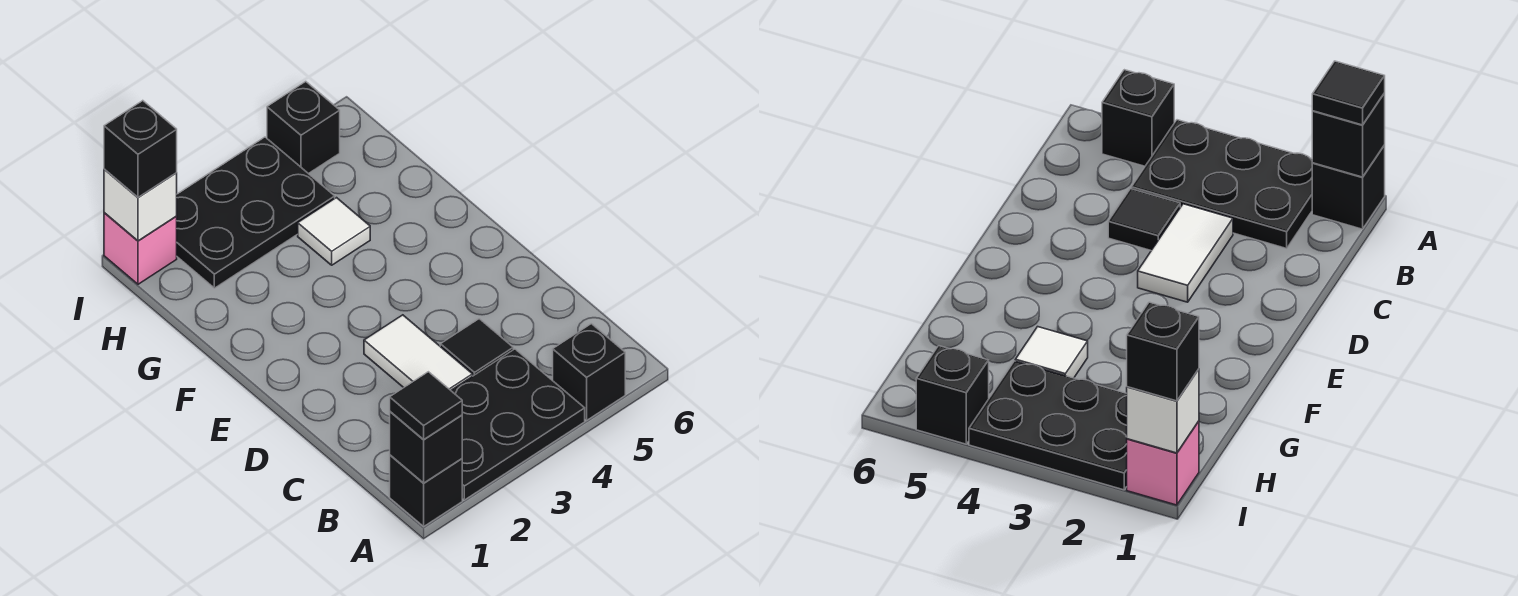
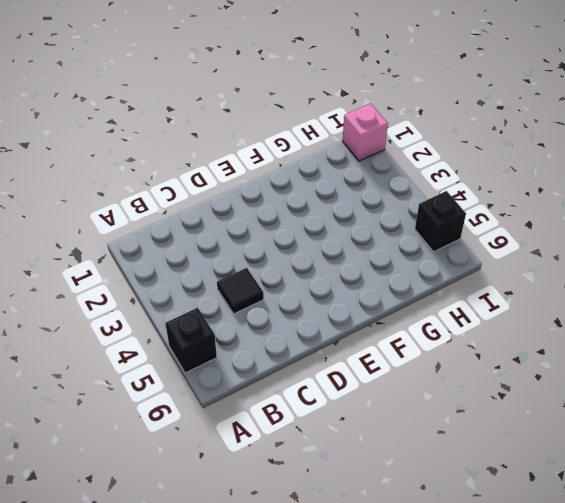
none -> black brick A1 level 1
none -> black plate A2:B4 level 1
none -> white tile C3:D3 level 1

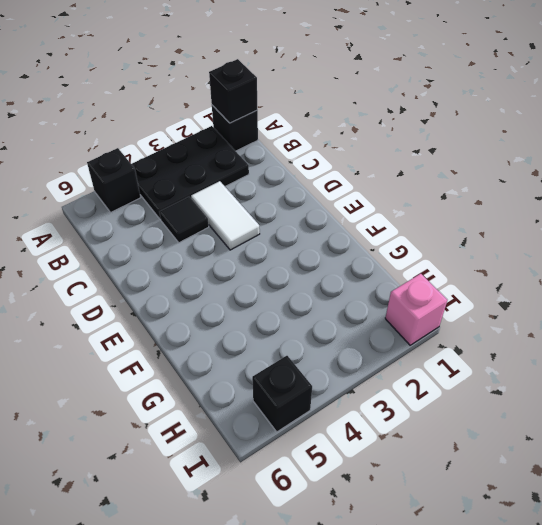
none -> white tile G4 level 1
none -> black plate H2:I4 level 1
none -> white brick I1 level 2

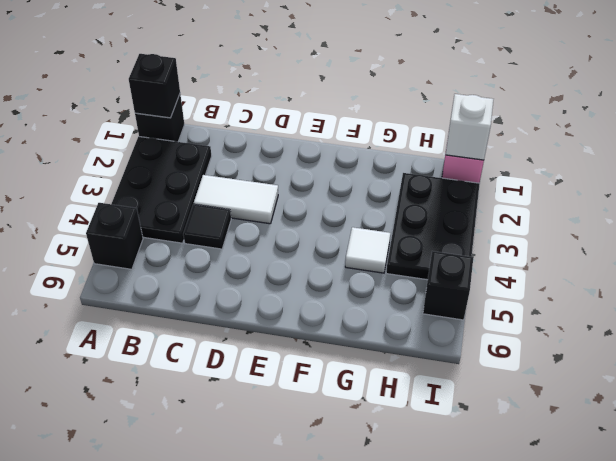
none -> black tile A1 level 3
none -> black brick I1 level 3

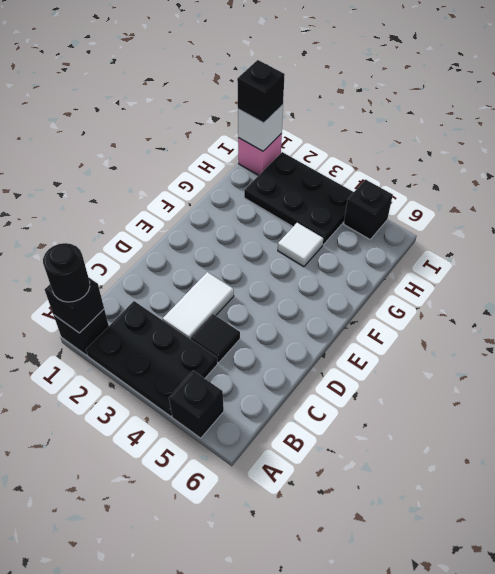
black round brick A1 level 3 -> black tile A1 level 3

